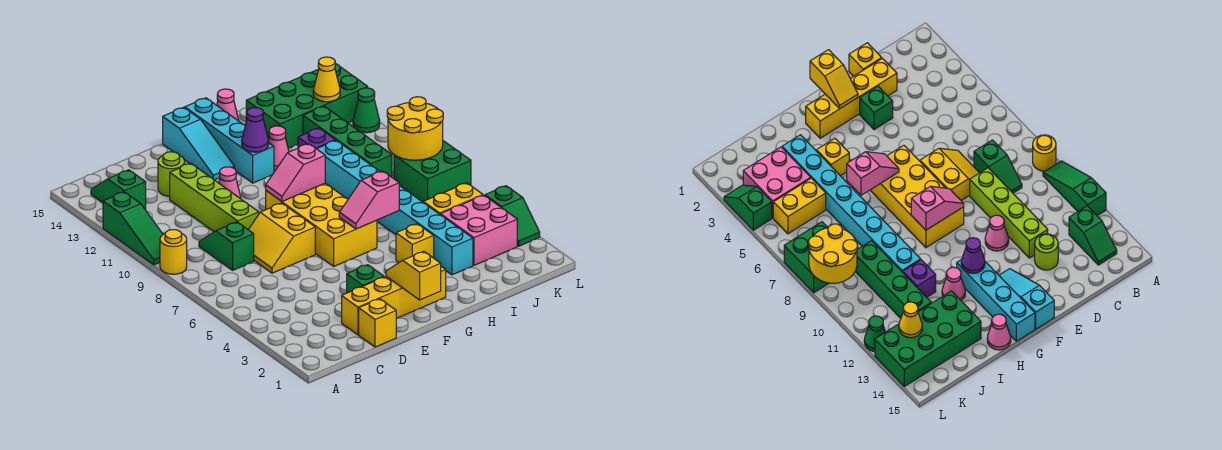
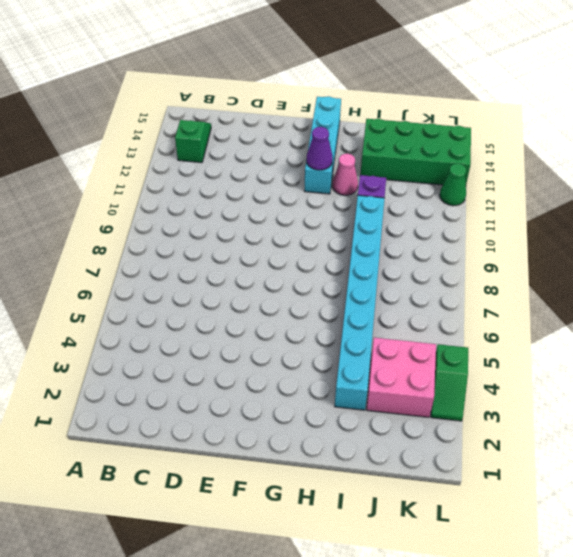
none -> yellow round brick A9 level 1
none -> green slope A10:A12 level 1 top 12
none -> green slope C8:C9 level 1 top 8
none -> yellow brick D1 level 1

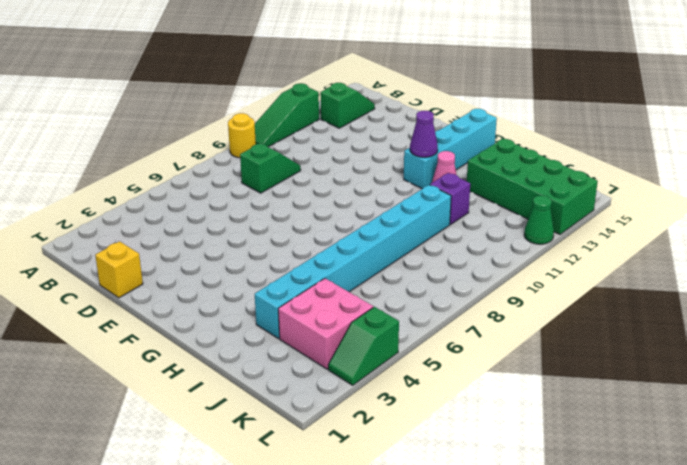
none -> yellow brick D2:G2 level 1
none -> yellow slope D7:E8 level 1 top E
none -> lime brick D9:D12 level 1
none -> lime round brick D13 level 1

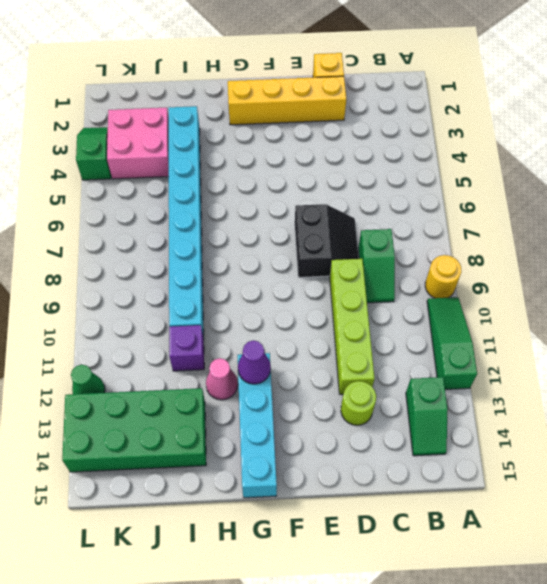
black slope D7:E8 level 1 top E -> yellow slope D7:E8 level 1 top E
none -> green brick E3 level 1
none -> pink cone E11 level 1
none -> yellow brick F6:G9 level 1
none -> cyan slope F13:F15 level 1 top 15

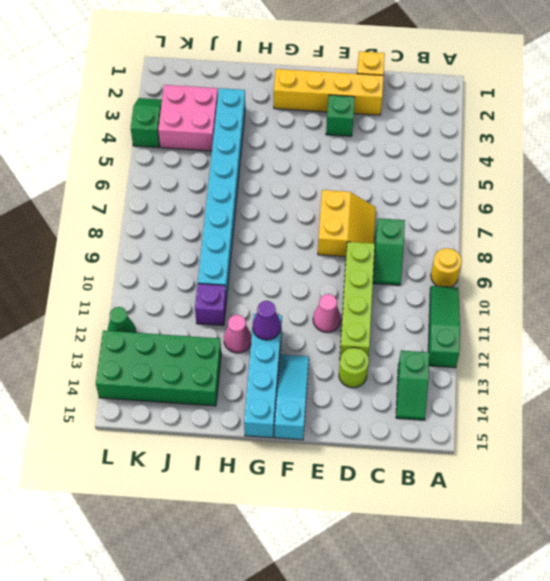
none -> yellow brick F6:G9 level 1
none -> yellow brick H4 level 1
none -> pink cone H15 level 1
none -> yellow brick J5:K5 level 1

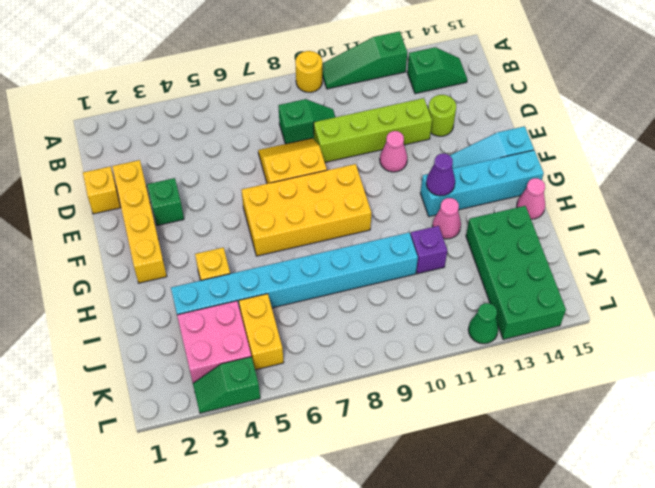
none -> green brick J9:J12 level 1
none -> green brick K7:L8 level 1
none -> yellow slope F1:F2 level 2 top 1
none -> pink slope F9:G9 level 2 top G

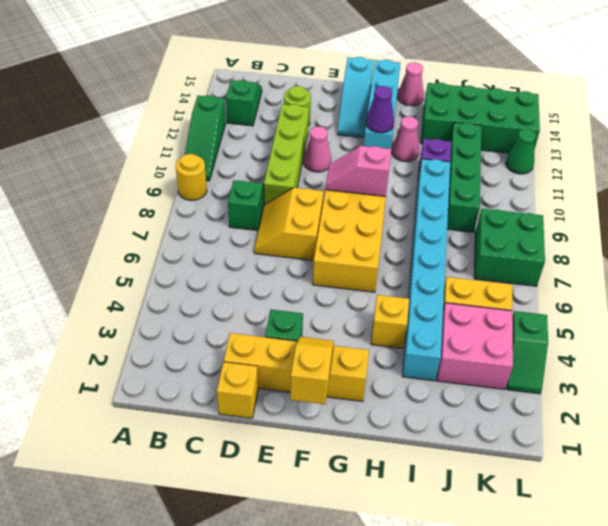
none -> pink slope G6:H6 level 2 top H
none -> yellow round brick K8:L9 level 2
none -> yellow cone K13 level 2

